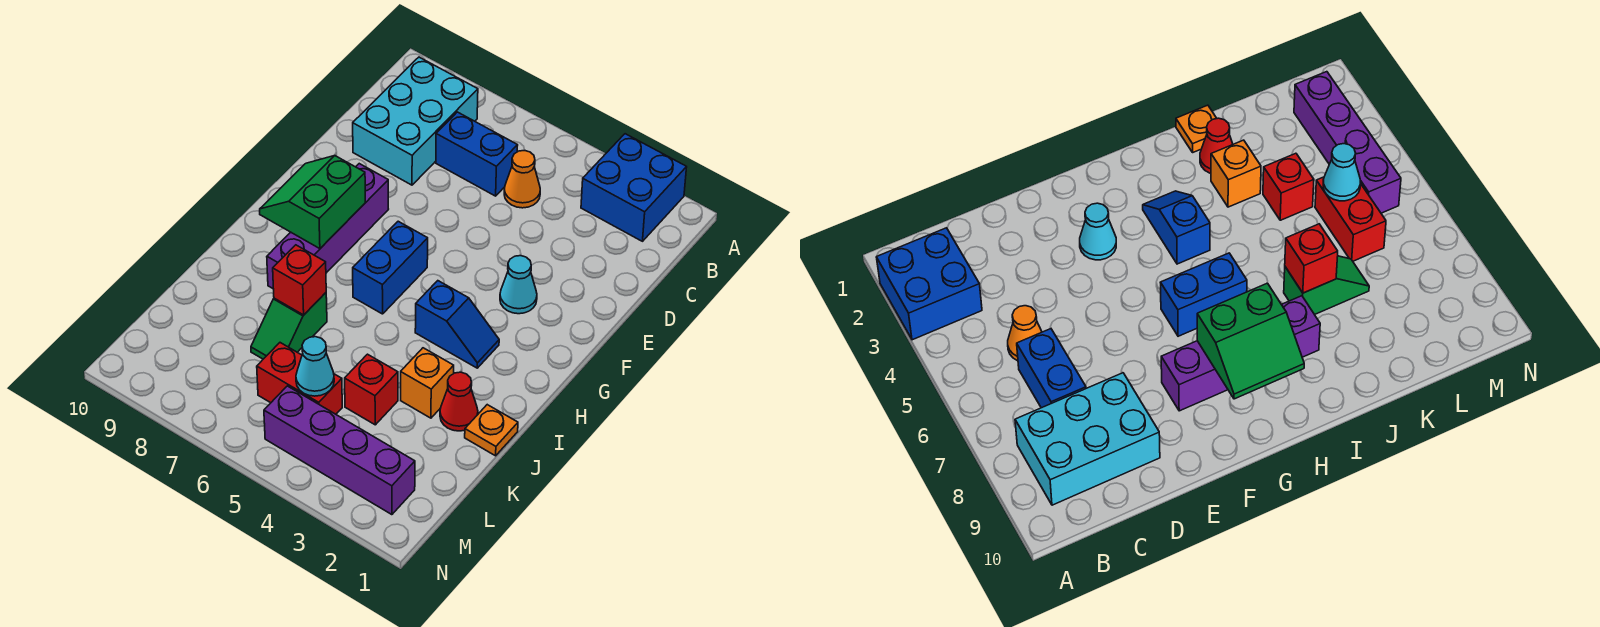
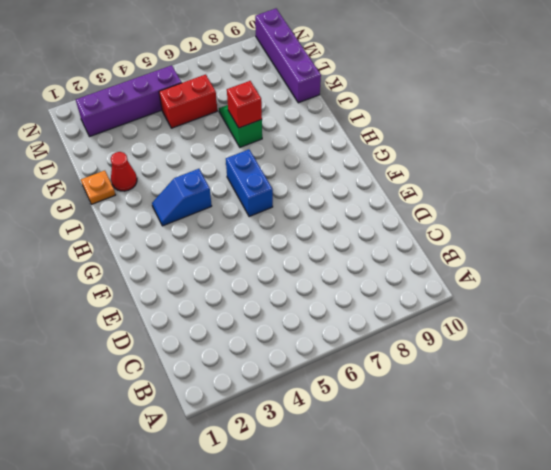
purple brick K10:N10 level 1 -> purple brick F8:I8 level 1
none -> blue brick A2:B3 level 1
none -> cyan brick B8:D9 level 1
none -> orange cone C5 level 1

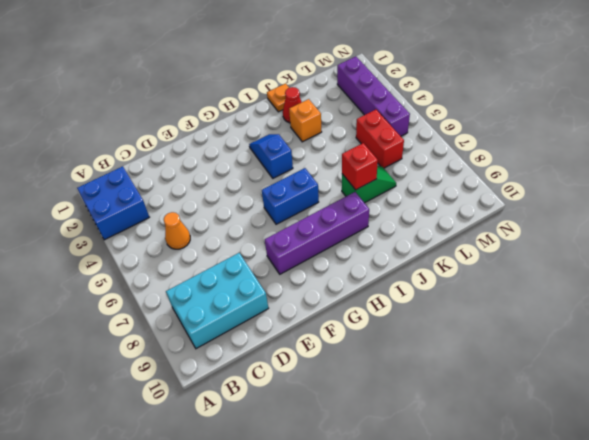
none -> blue brick C6:C7 level 1
none -> cyan cone F3 level 1
none -> red brick K4 level 1

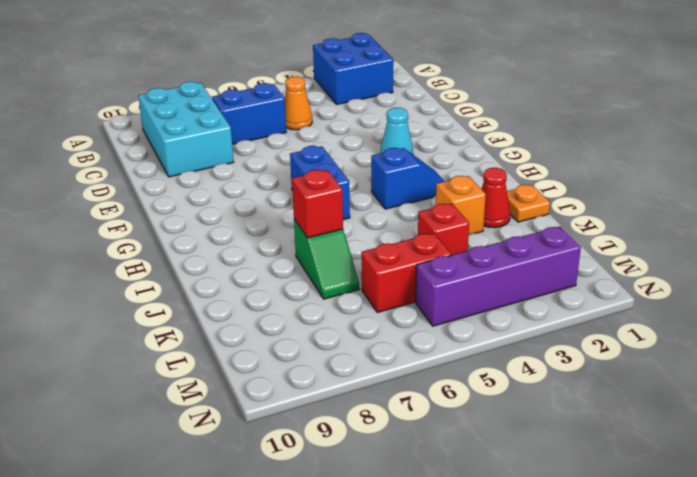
none -> purple brick F8:I8 level 1
none -> green slope G8:H9 level 2 top 8
none -> cyan cone L5 level 2

